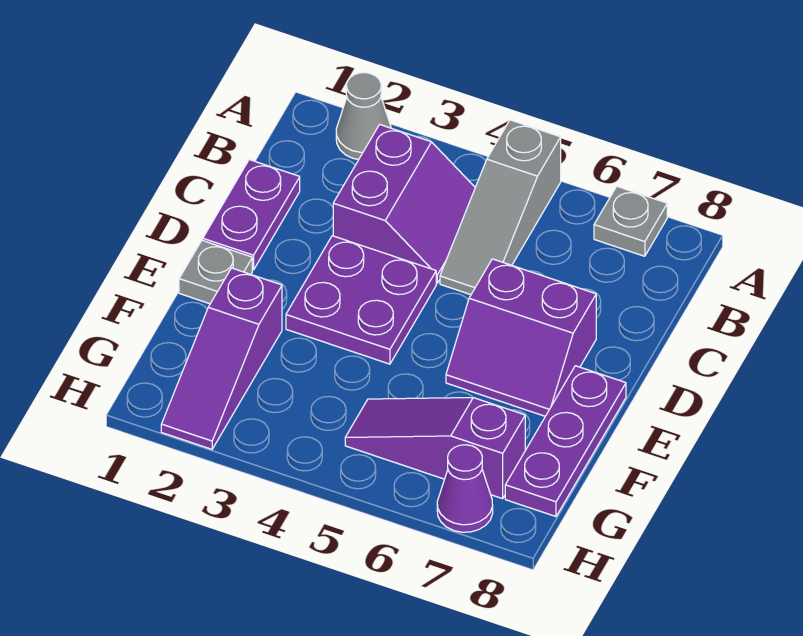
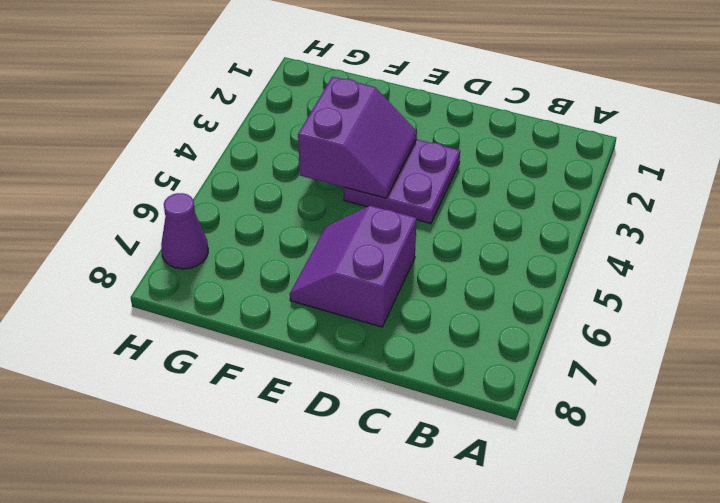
purple slope E3:F4 level 2 top F -> purple slope B3:C4 level 1 top 3
none -> grey cone A2 level 1
none -> grey slope A5:C5 level 1 top A
none -> grey plate A7 level 1

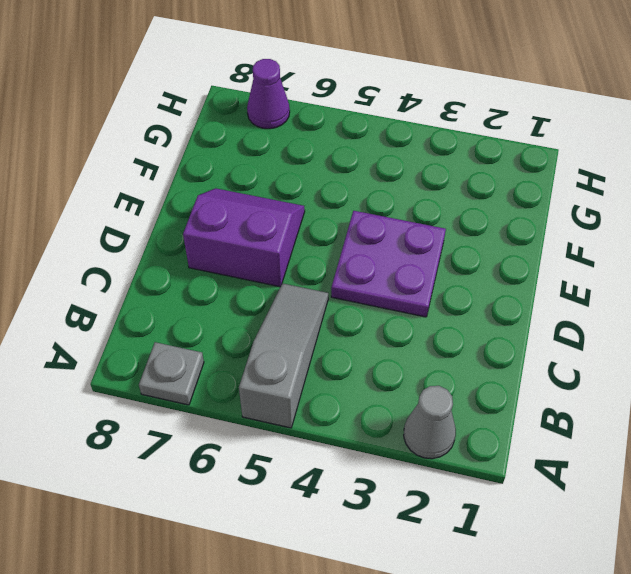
none -> purple slope B3:C4 level 1 top 3
none -> purple plate C1:D1 level 1
none -> grey plate E1 level 1

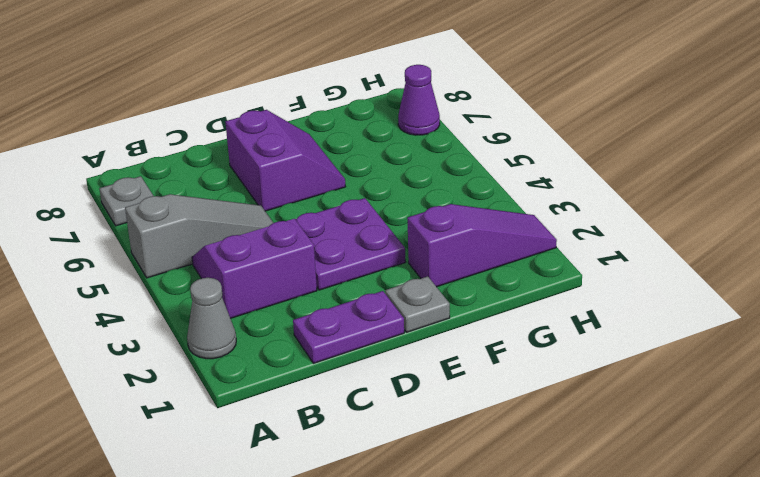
none -> purple plate E8:G8 level 1
none -> purple slope G5:G7 level 1 top 7

